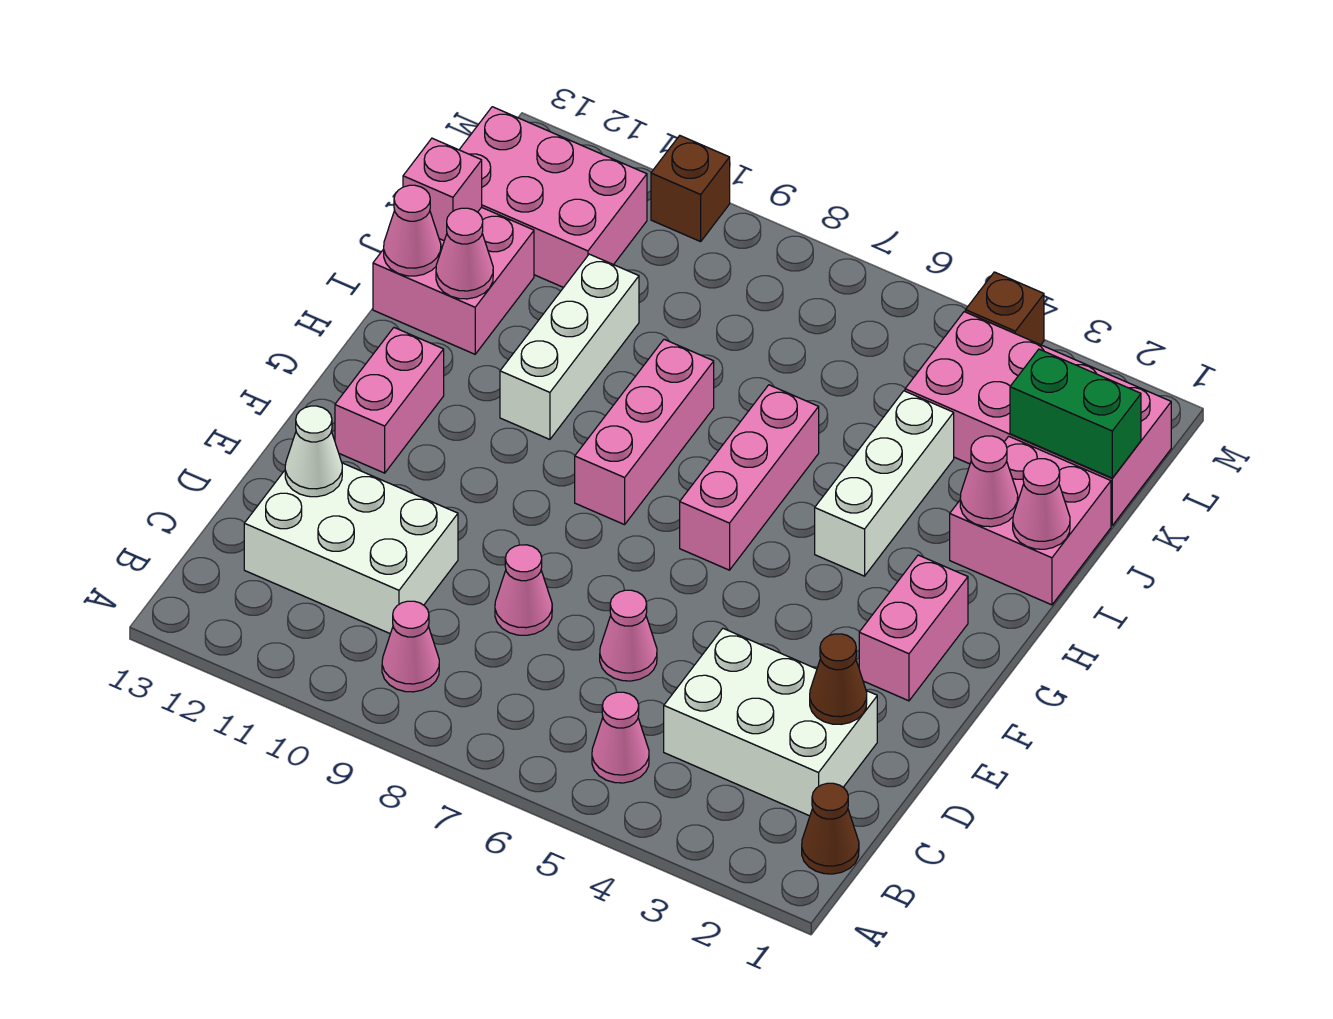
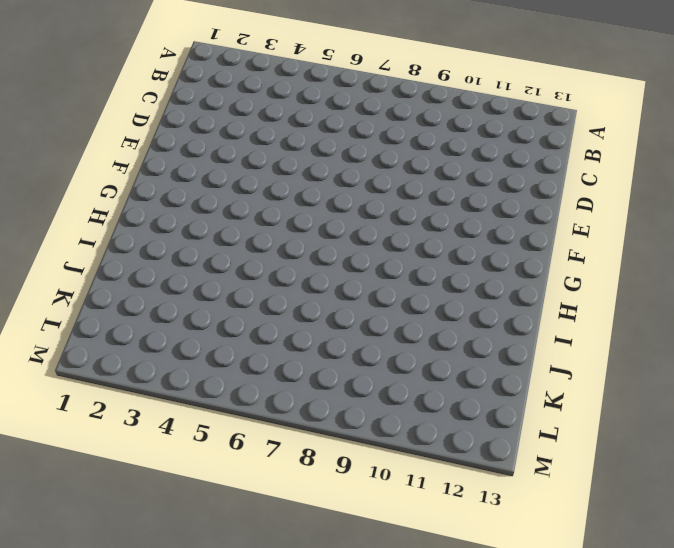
none -> brown cone B1 level 1
none -> pink cone B5 level 1
none -> pink cone B9 level 1

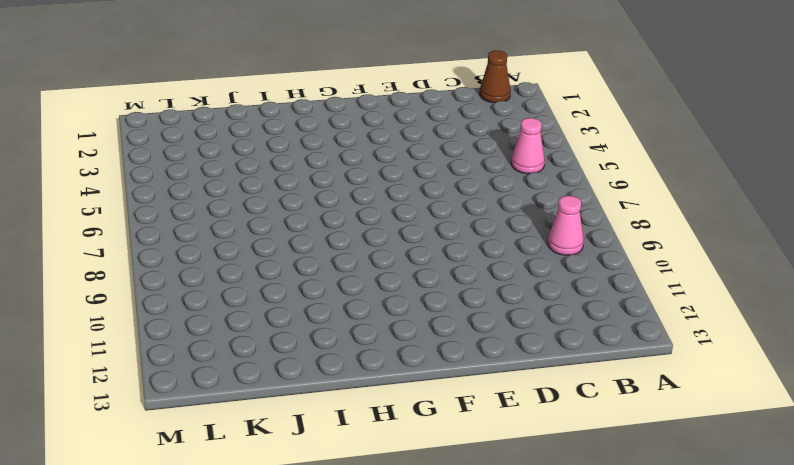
none -> white brick C2:D4 level 1
none -> white brick C10:D12 level 1
none -> pink cone D6 level 1

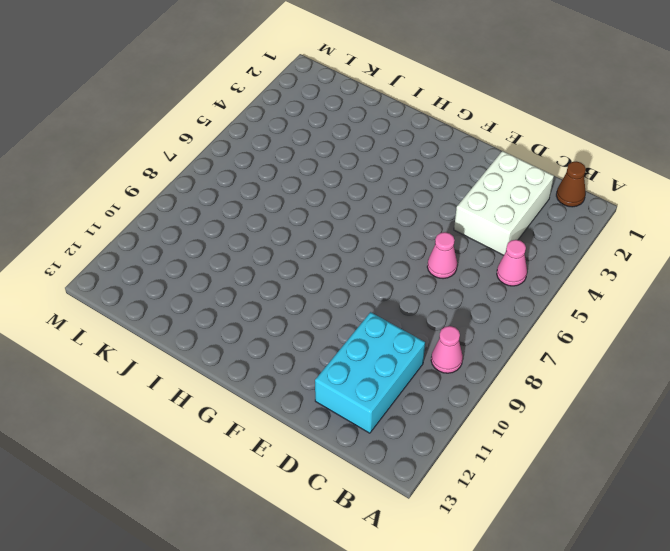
cyan brick C10:D12 level 1 -> white brick C10:D12 level 1
none -> pink cone D8 level 1
none -> pink brick F2:G2 level 1
none -> pink brick F12:G12 level 1

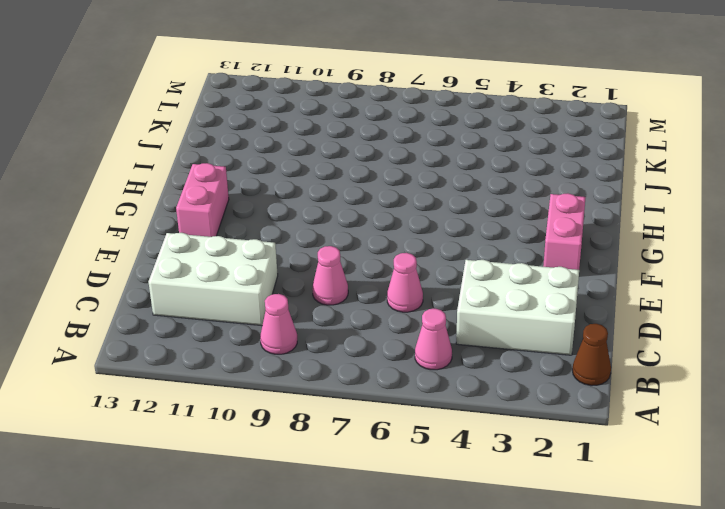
none -> pink brick G6:I6 level 1
none -> pink brick G8:I8 level 1
none -> white brick H4:J4 level 1

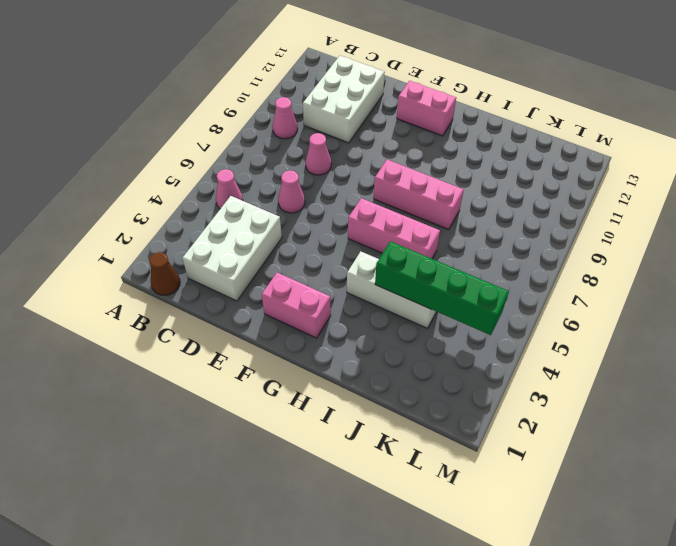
green brick I4:L4 level 2 -> none
none -> white brick H10:J10 level 1
none -> pink brick I1:J2 level 1
none -> pink brick I12:J13 level 1

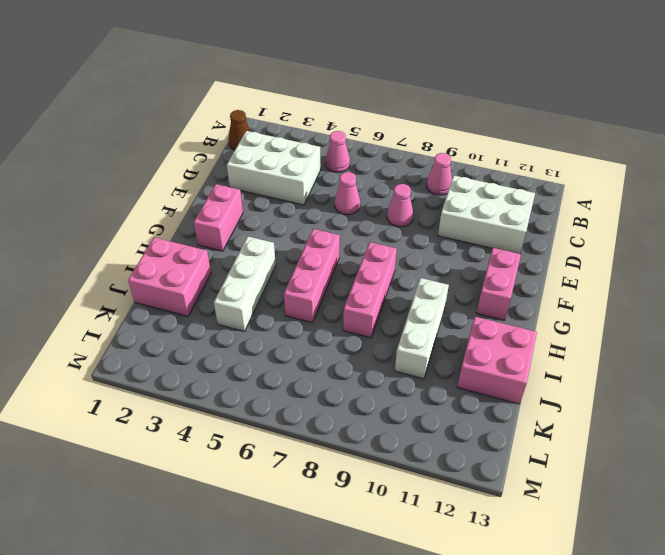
none -> pink brick K1:L4 level 1
none -> pink brick K11:L13 level 1
none -> brown brick M4 level 1

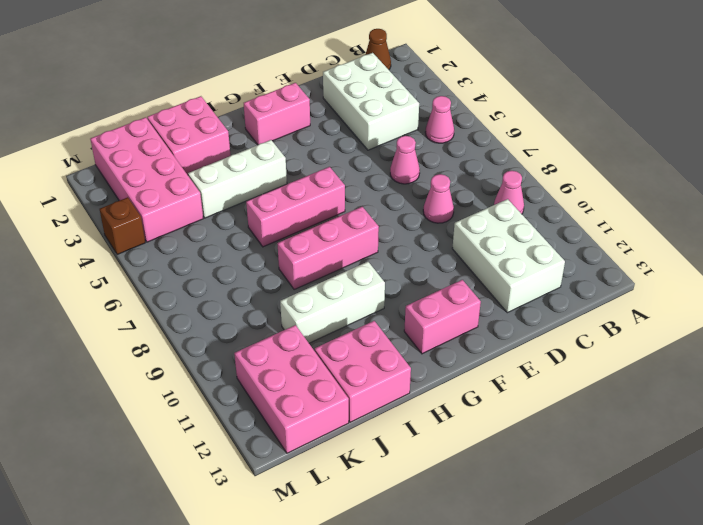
none -> brown brick M10 level 1
none -> brown cone D2 level 2
none -> white cone D12 level 2

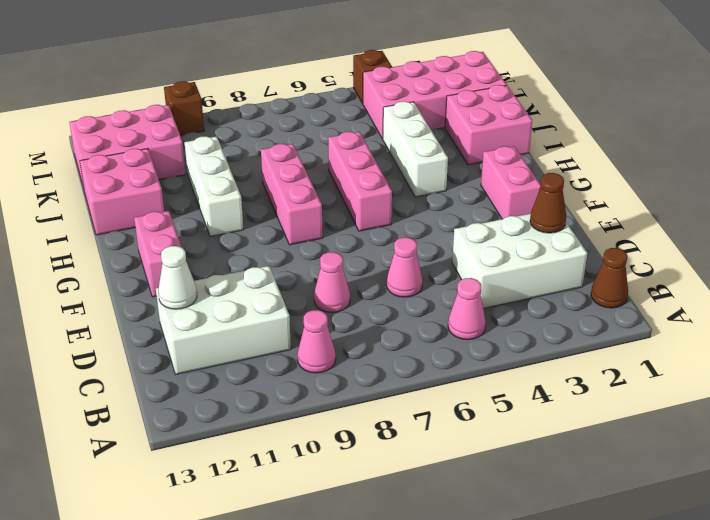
none -> pink cone I1 level 2
none -> pink cone I2 level 2
none -> pink cone I12 level 2

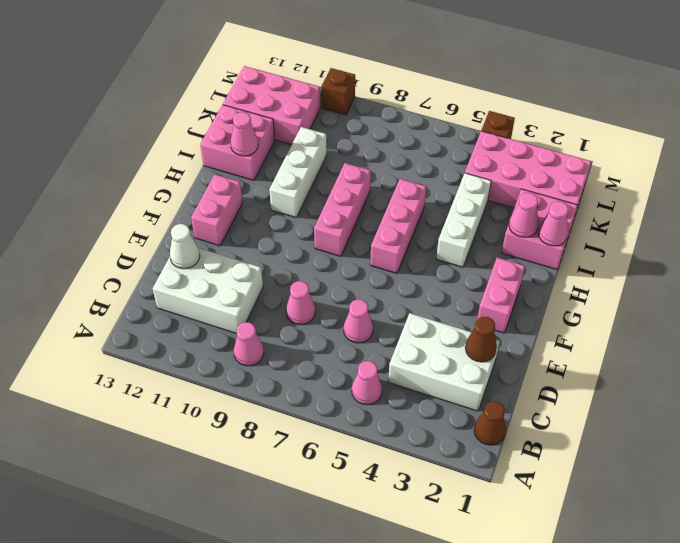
none -> pink cone I13 level 2
none -> pink brick J13 level 2
none -> green brick K1:K2 level 2

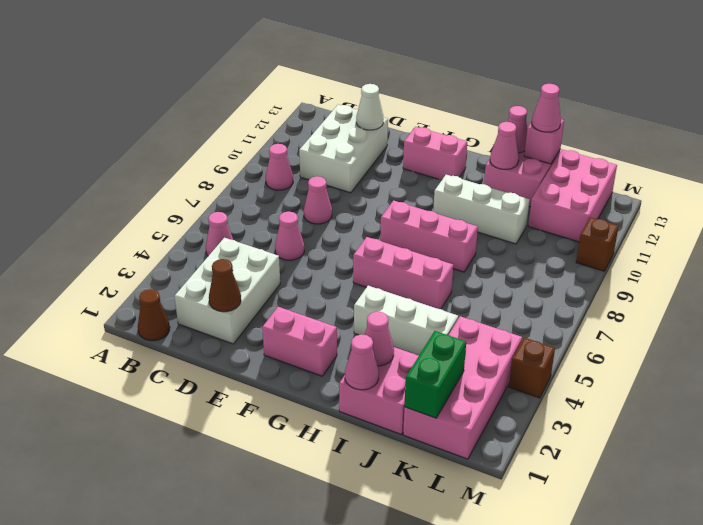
pink cone J13 level 3 -> none

